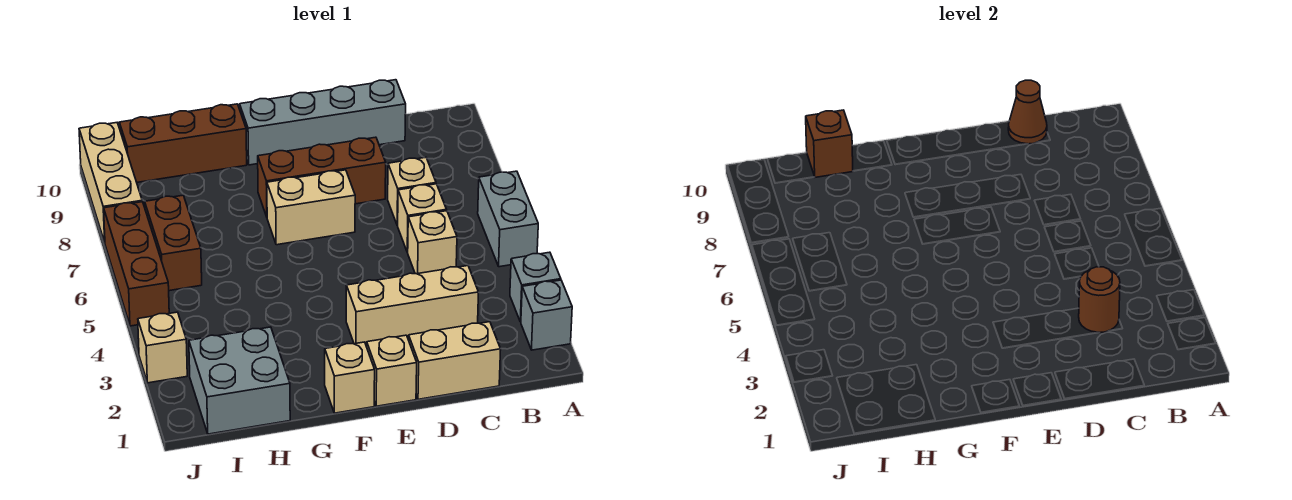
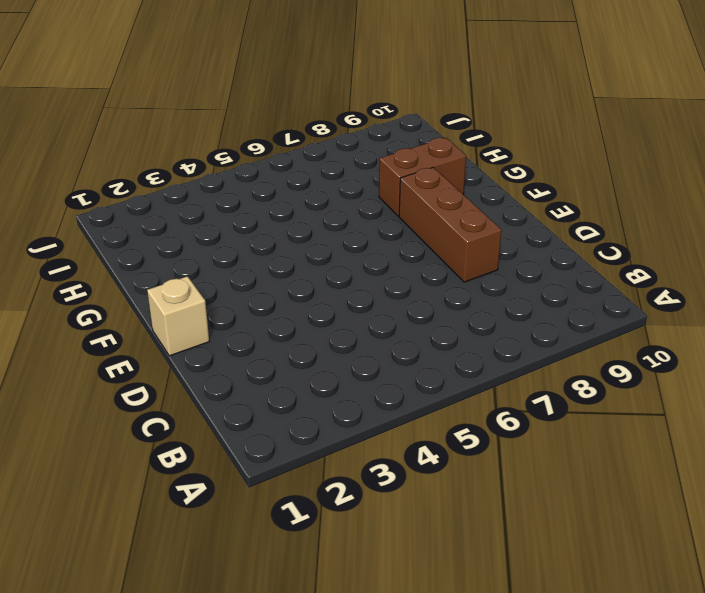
brown brick G8:G9 level 1 -> brown brick I6:I7 level 1
none -> grey brick A2 level 1
none -> grey brick A3 level 1
none -> grey brick A5:A6 level 1

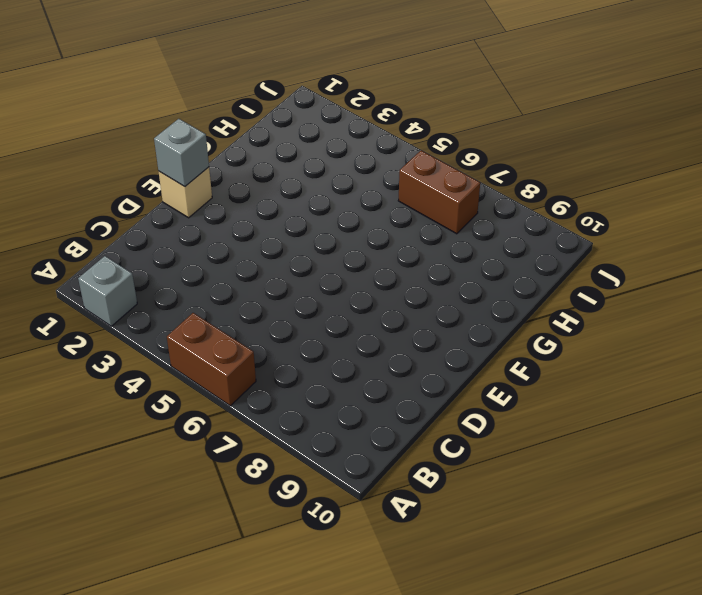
brown brick A5:A6 level 1 -> grey brick A5:A6 level 1
grey brick E1 level 2 -> grey brick A3 level 1
none -> tan brick C1:D1 level 1
none -> tan brick C3:E3 level 1
none -> tan brick C5 level 1

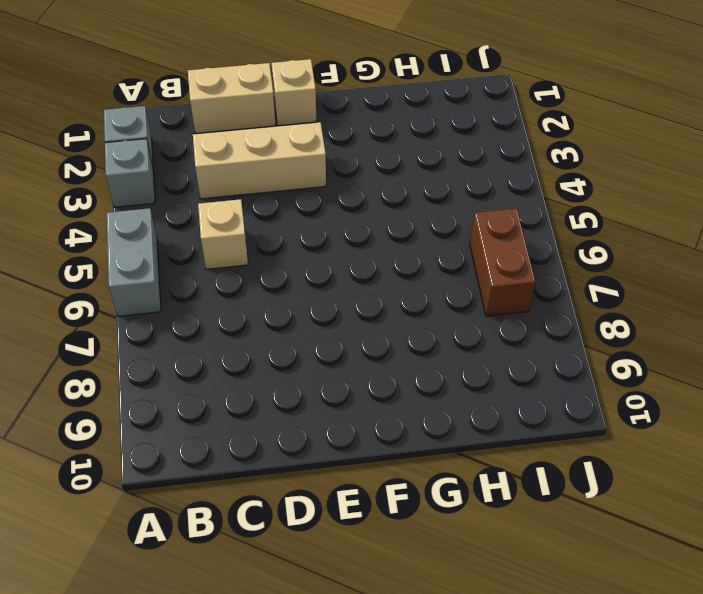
none -> tan brick C6 level 1
none -> tan brick C7 level 1
none -> grey brick C10:F10 level 1

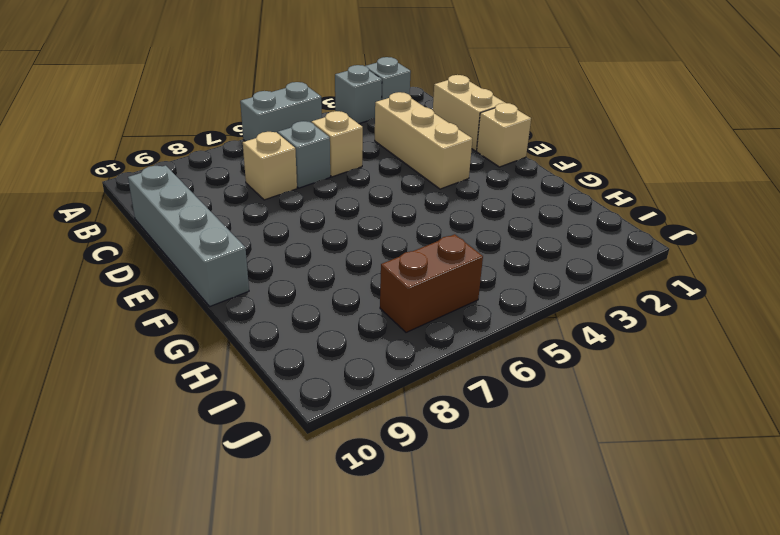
grey brick C6 level 1 -> tan brick C6 level 1
none -> brown brick D8:F8 level 1
none -> tan brick E7:F7 level 1
none -> tan brick F1 level 1

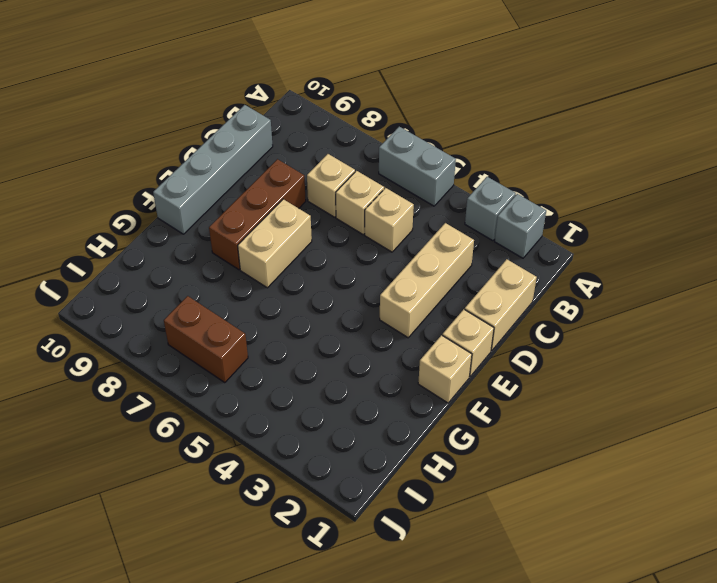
none -> brown brick G10:I10 level 1
none -> grey brick H1:I2 level 1
none -> tan brick J3 level 1

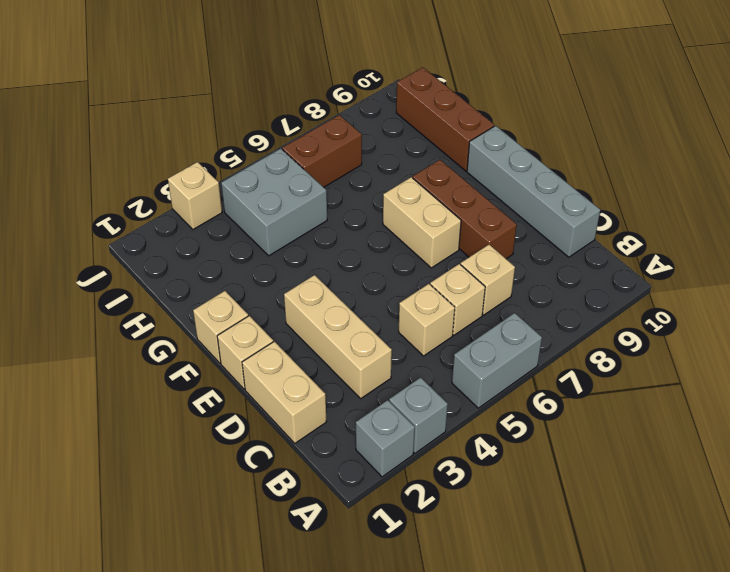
grey brick H4:I5 level 1 -> grey brick H1:I2 level 1
none -> brown brick J5:J7 level 1
none -> tan brick J8:J10 level 1
none -> brown round brick C3 level 2

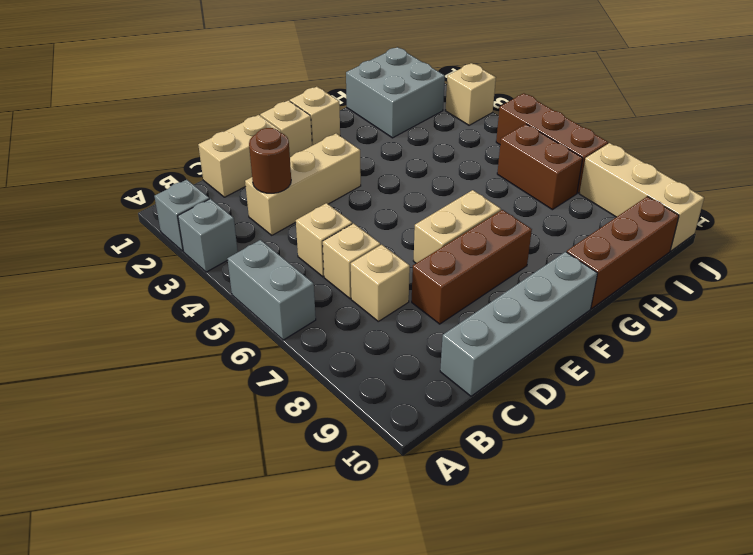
none -> brown cone C10 level 2
none -> brown brick H10 level 2

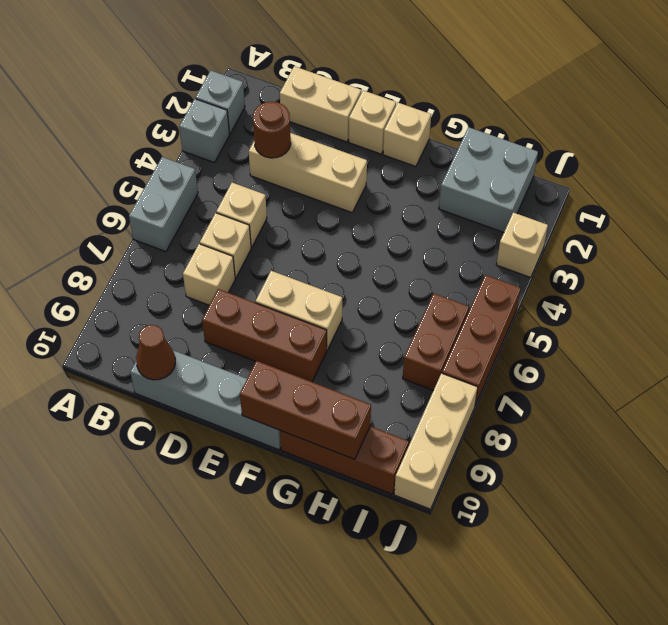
brown brick F10:H10 level 2 -> brown brick H10 level 2

